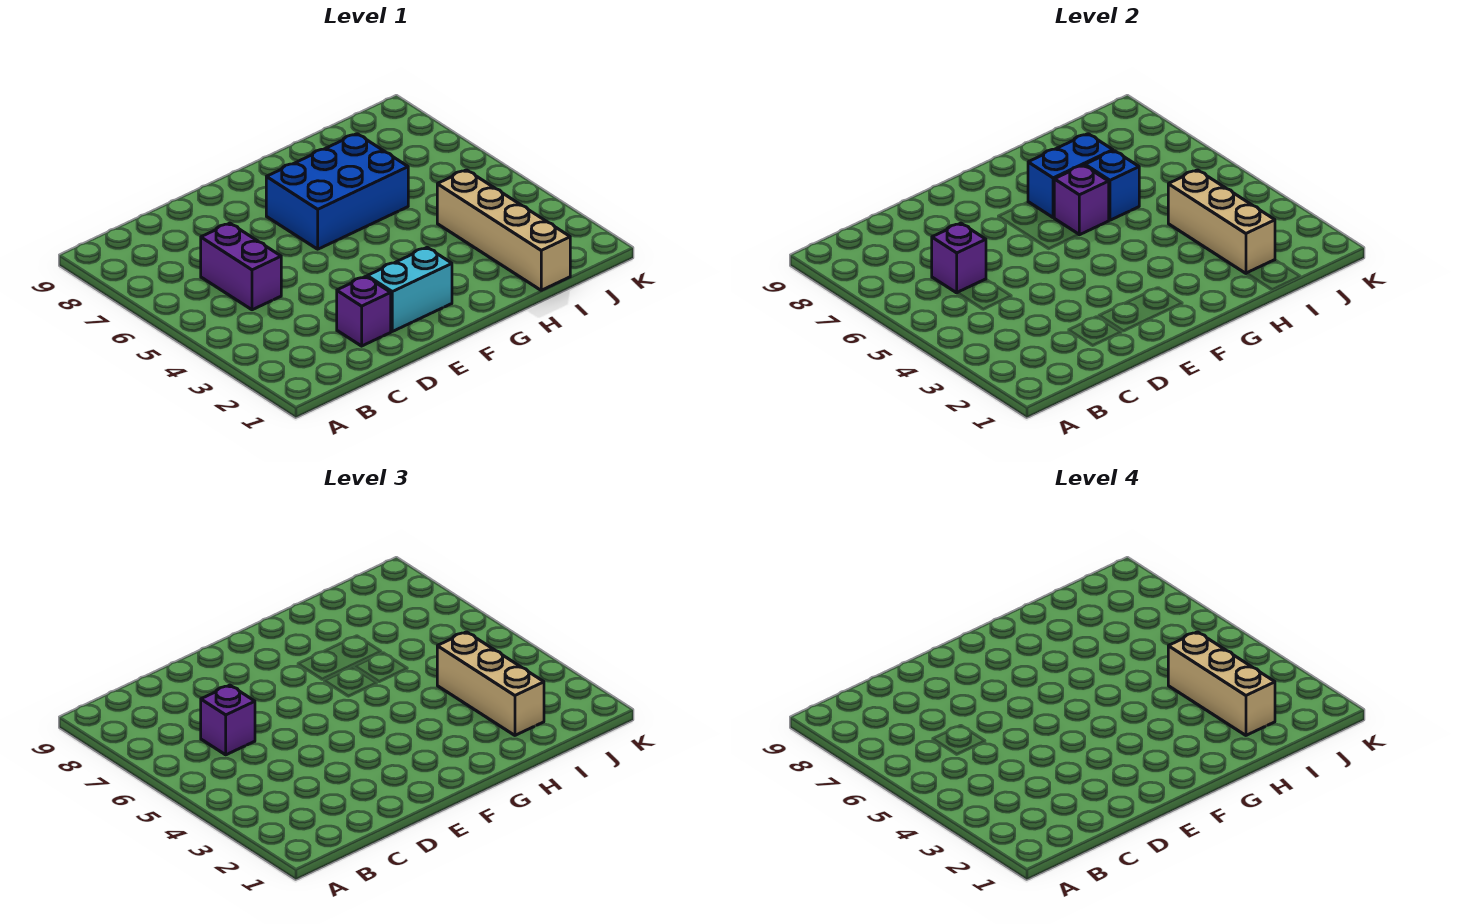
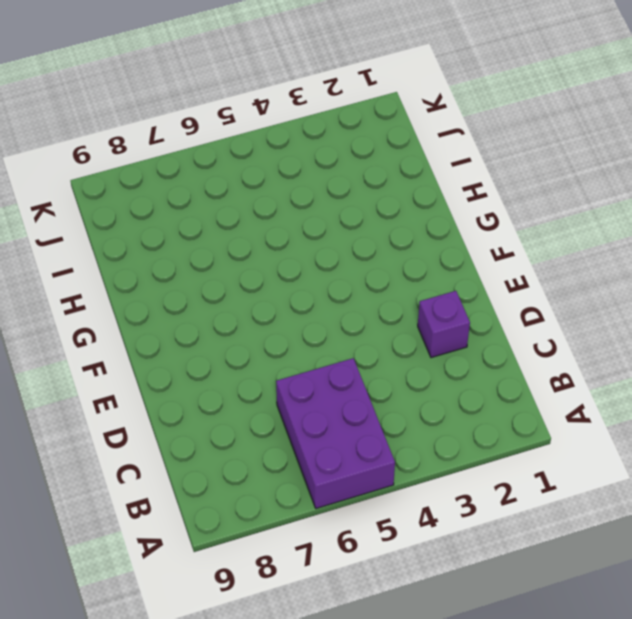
purple brick A5:C6 level 1 -> purple brick C5:C6 level 1
none -> cyan brick E2:F2 level 1
none -> blue brick F6:H7 level 1
none -> tan brick I1:I4 level 1

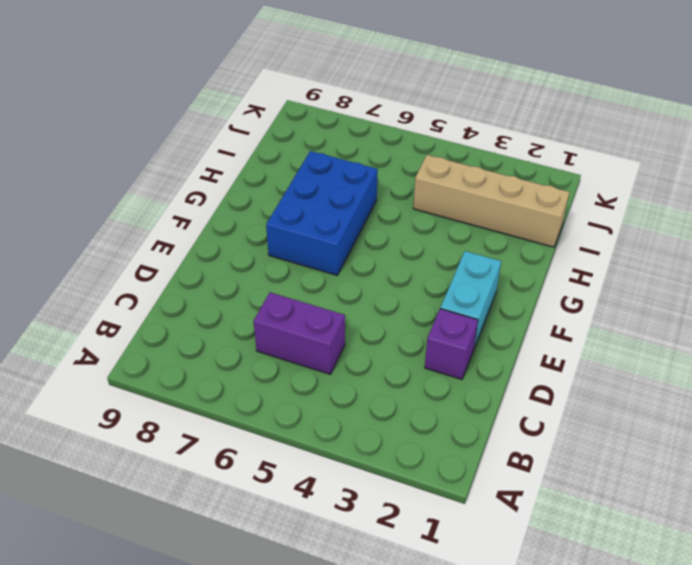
none -> purple brick C6 level 2
none -> purple brick G6 level 2
none -> blue brick G7:H7 level 2

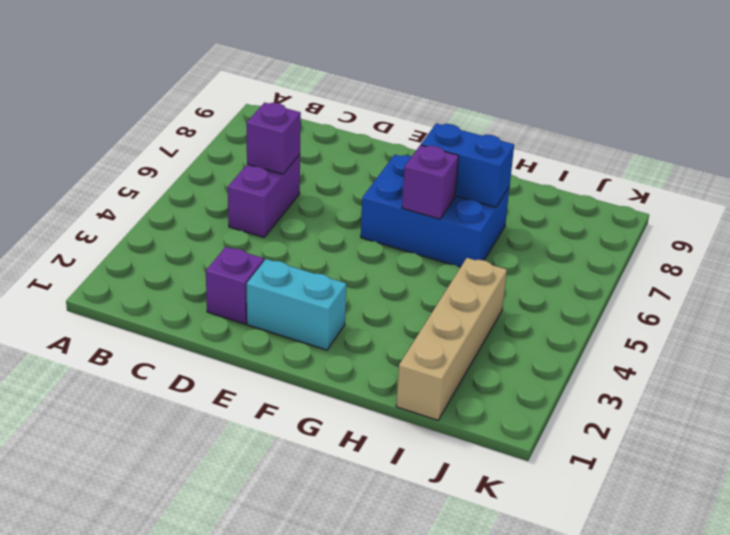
none -> blue brick H6 level 2
none -> tan brick I2:I4 level 2
none -> purple brick C6 level 3

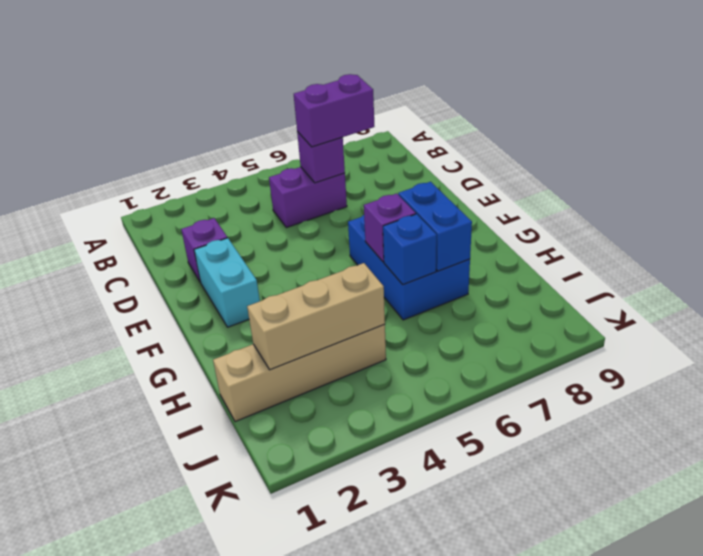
purple brick C6:C7 level 3 -> purple brick C6 level 3
none -> tan brick I2:I4 level 3
none -> tan brick I2:I4 level 4

